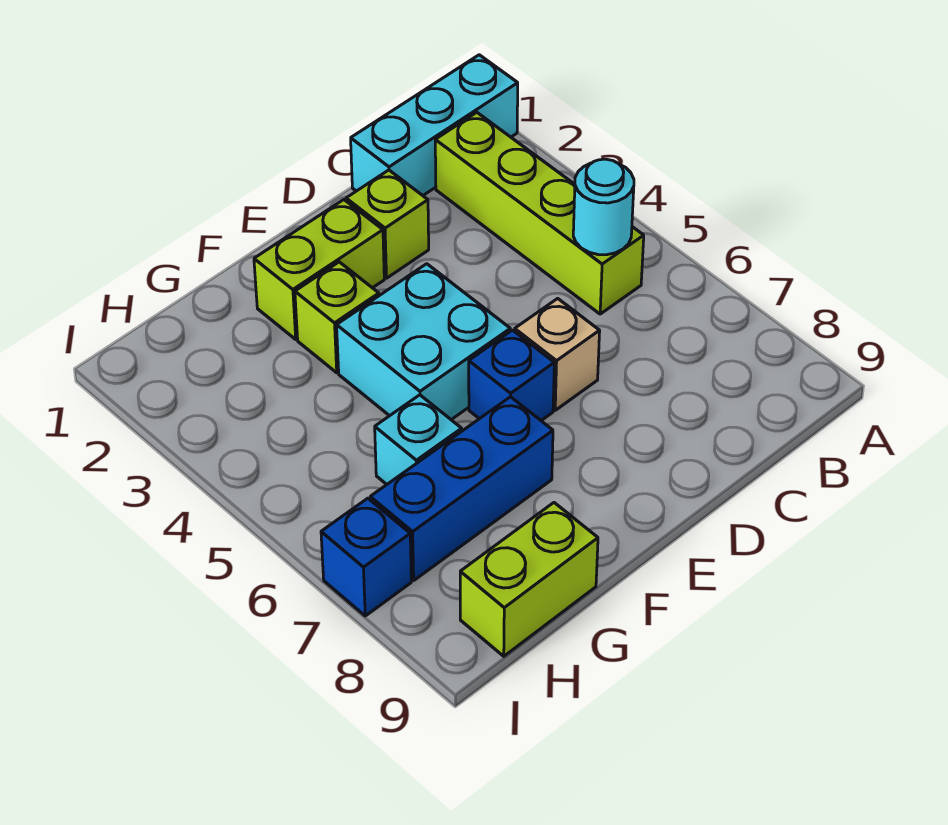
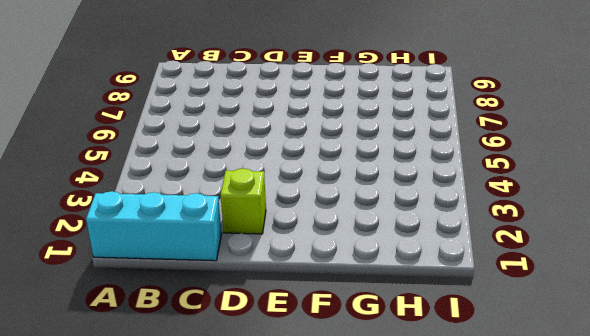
none -> lime brick B2:B5 level 1
none -> tan brick D6 level 1
none -> lime brick E2:F2 level 1

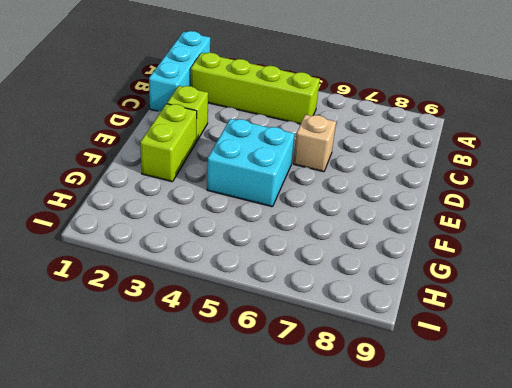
none -> blue brick E6 level 1
none -> lime brick F3 level 1
none -> blue brick F7:H7 level 1

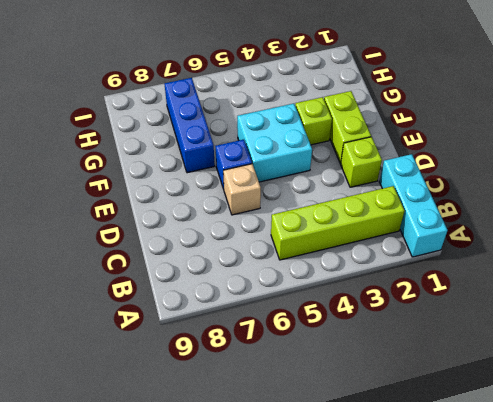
none -> cyan brick G6 level 1
none -> lime brick G9:H9 level 1
none -> blue brick I7 level 1

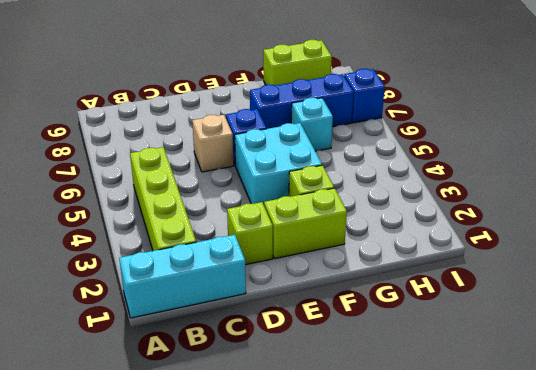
none -> cyan round brick B5 level 2

